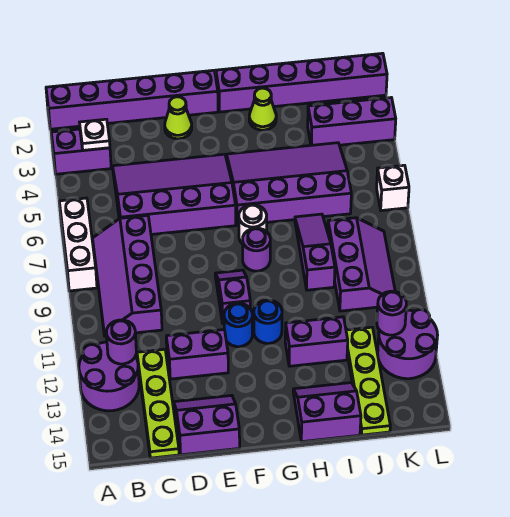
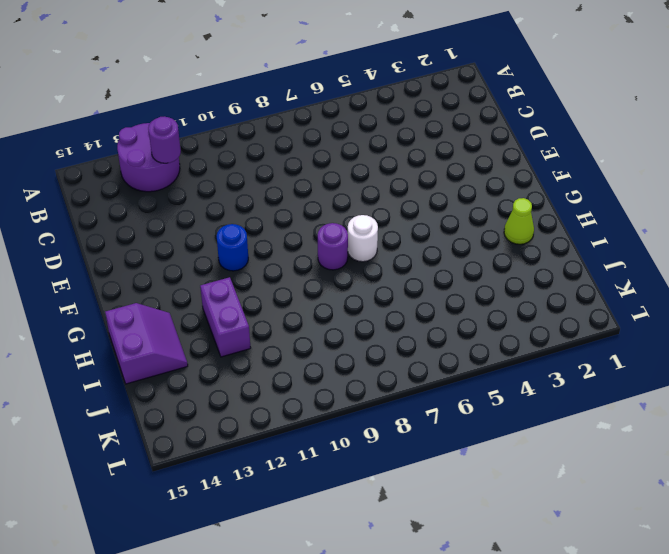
none -> purple brick A1:F1 level 1
none -> purple brick A3:B3 level 1
none -> white brick A6:A8 level 1

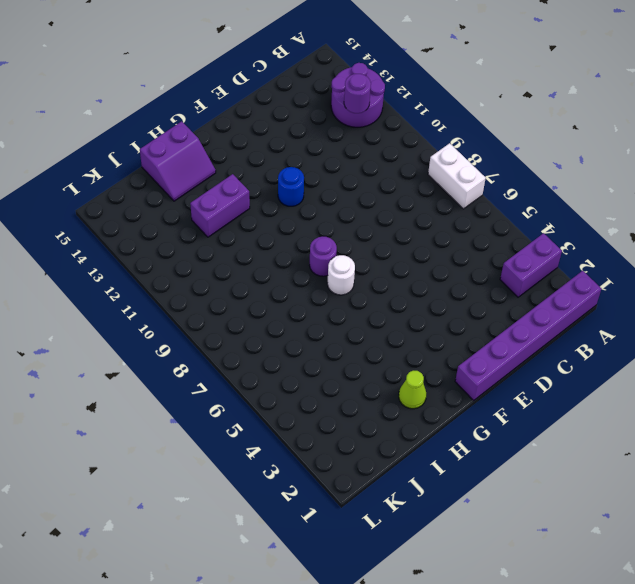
white brick A7:A8 level 1 -> white brick A6:A8 level 1
none -> purple slope B7:C10 level 1 top C
none -> purple slope C4:F6 level 1 top 6
none -> lime plate C12:C15 level 1

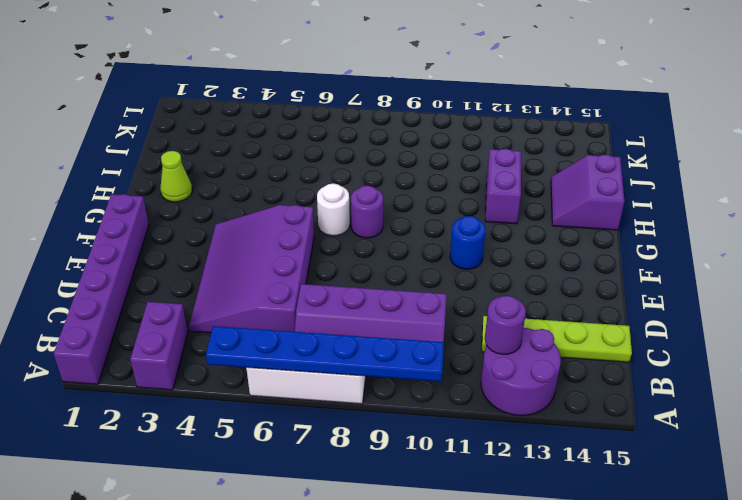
blue plate A5:A10 level 2 -> none
none -> purple brick D12:E12 level 1
none -> purple slope D14:E15 level 1 top 15
none -> lime cone E2 level 1

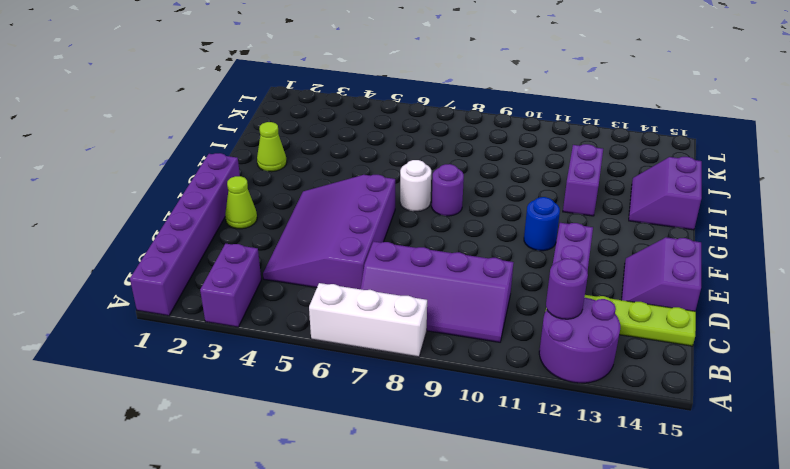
none -> purple slope F9:F10 level 1 top 10
none -> purple brick G1:L1 level 1
none -> purple slope G4:J6 level 1 top 6

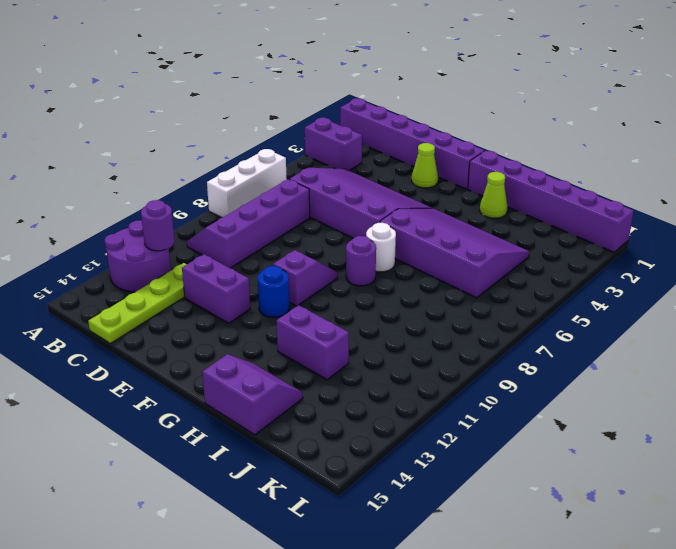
none -> purple slope D14:E15 level 1 top 15
none -> blue round brick G11 level 1
none -> purple slope I7:I9 level 1 top 9

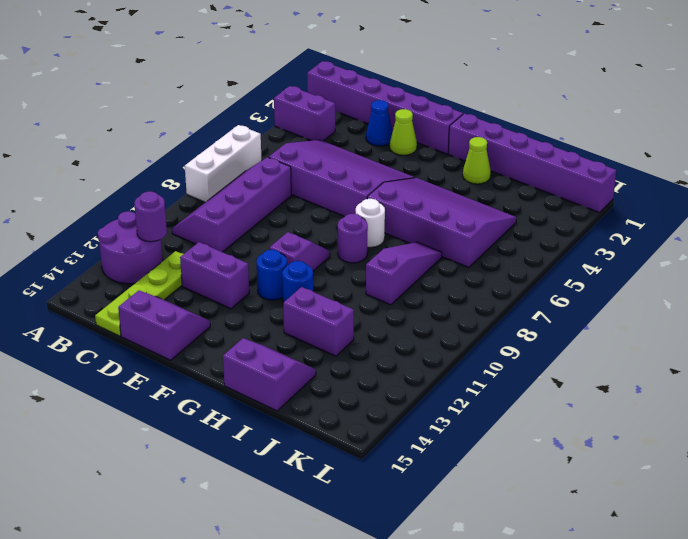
blue cone D2 level 1 -> none
none -> purple brick J3:L3 level 1
none -> purple slope J8:K10 level 1 top J
none -> lime plate J12:J15 level 1

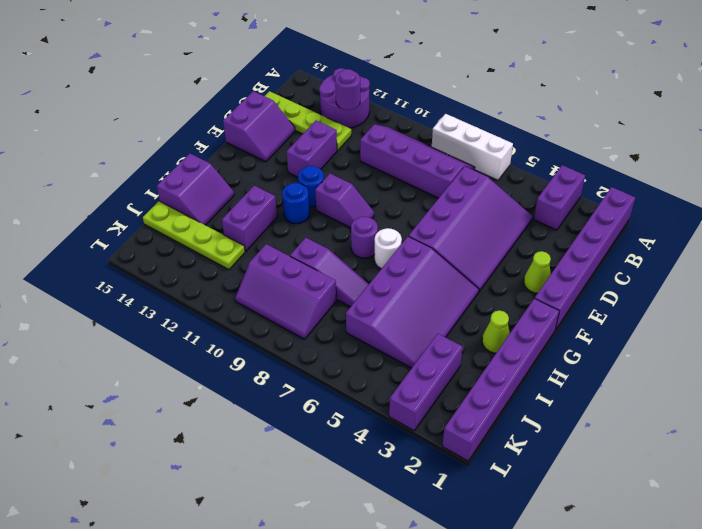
none -> purple round brick K12:L13 level 1
none -> white brick L6 level 1
none -> white plate B3 level 2

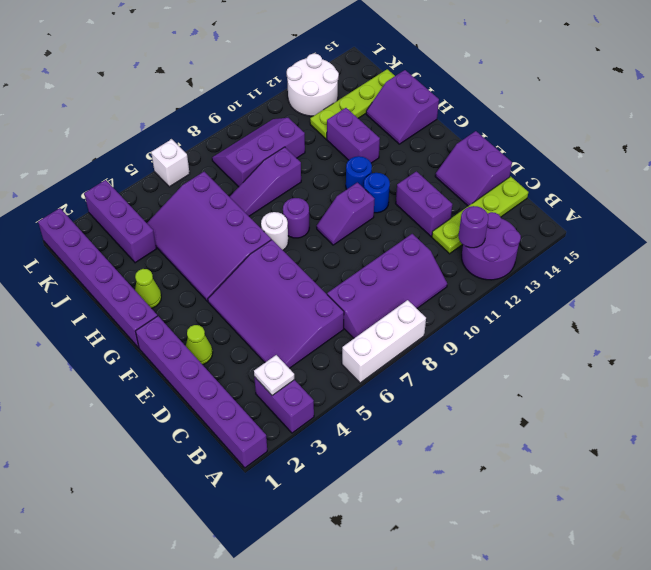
white round brick K12:L13 level 1 -> purple round brick K12:L13 level 1
none -> purple round brick K12 level 2

